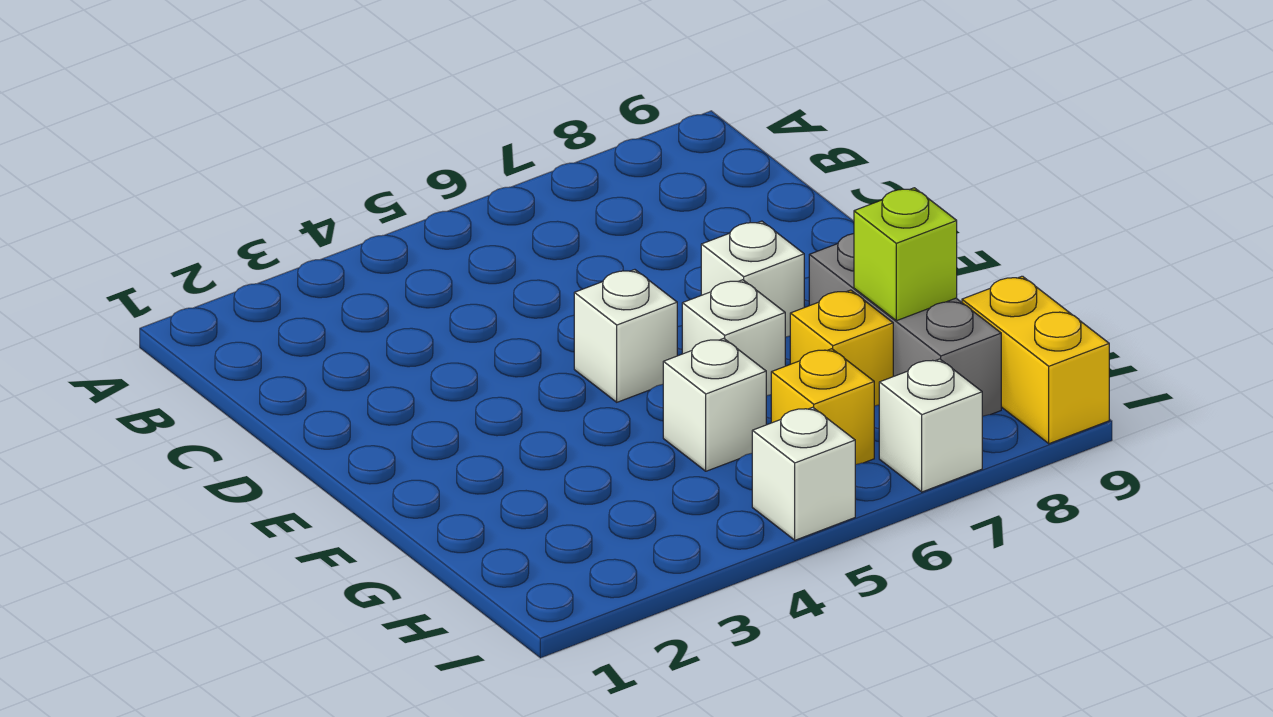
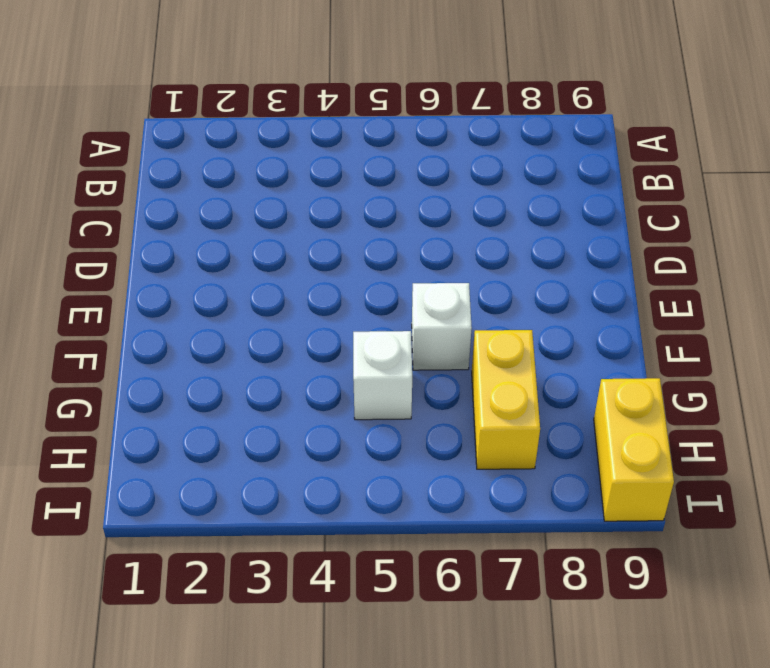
yellow brick G7:H7 level 1 -> yellow brick G7 level 1
none -> white brick E5 level 1
none -> white brick E7 level 1

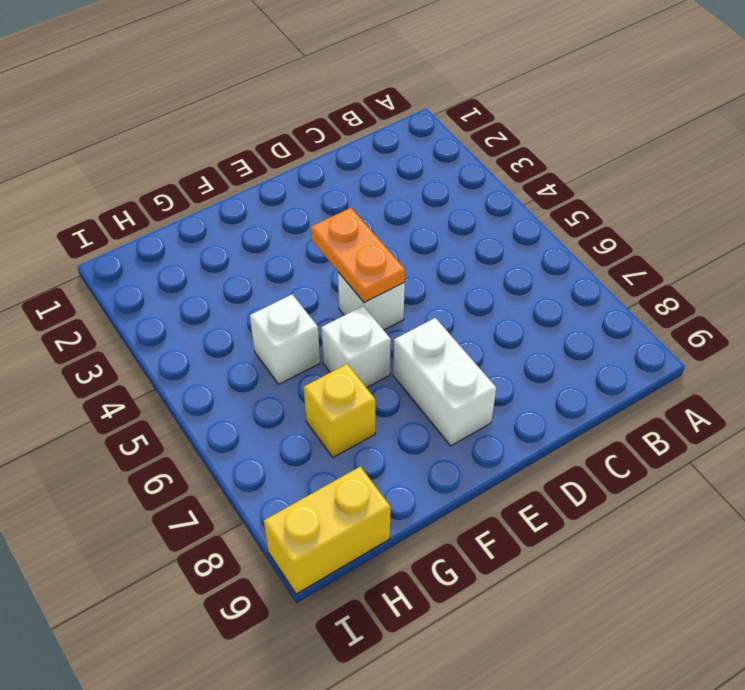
orange plate E4:E5 level 2 -> none
white brick E7:E8 level 1 -> white brick E7 level 1
none -> grey brick F8:H8 level 1
none -> yellow brick H6 level 1

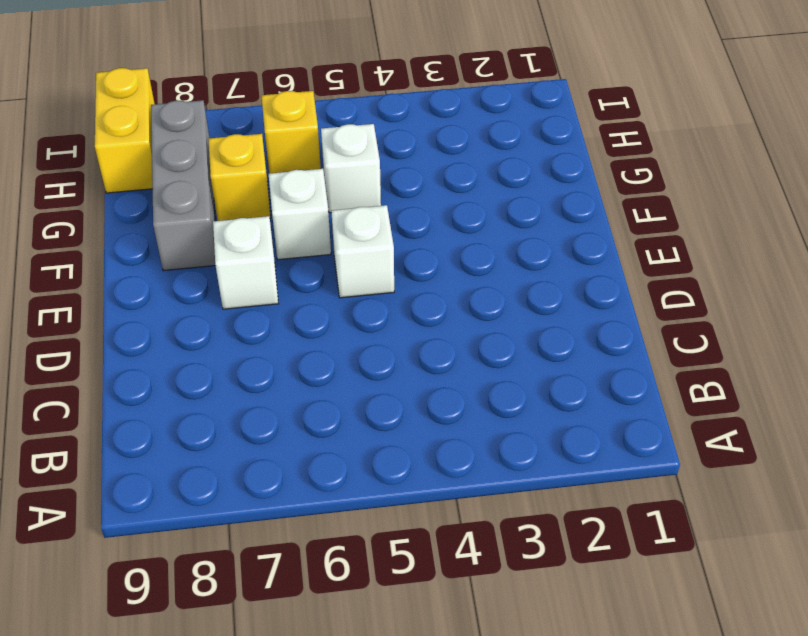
none -> white brick I5 level 1
none -> white brick I7 level 1

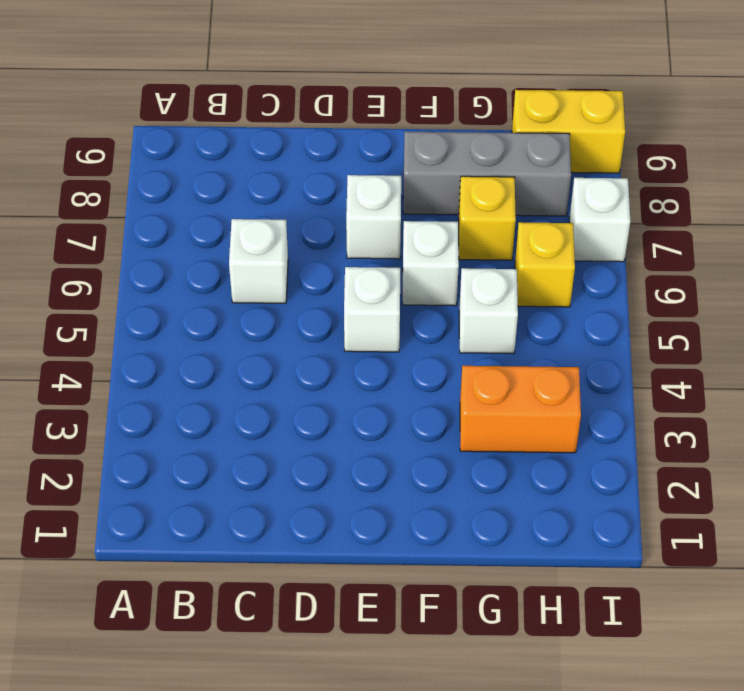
white brick C6 level 1 -> white brick I5 level 1
orange brick G3:H3 level 1 -> none
none -> lime brick G8 level 2

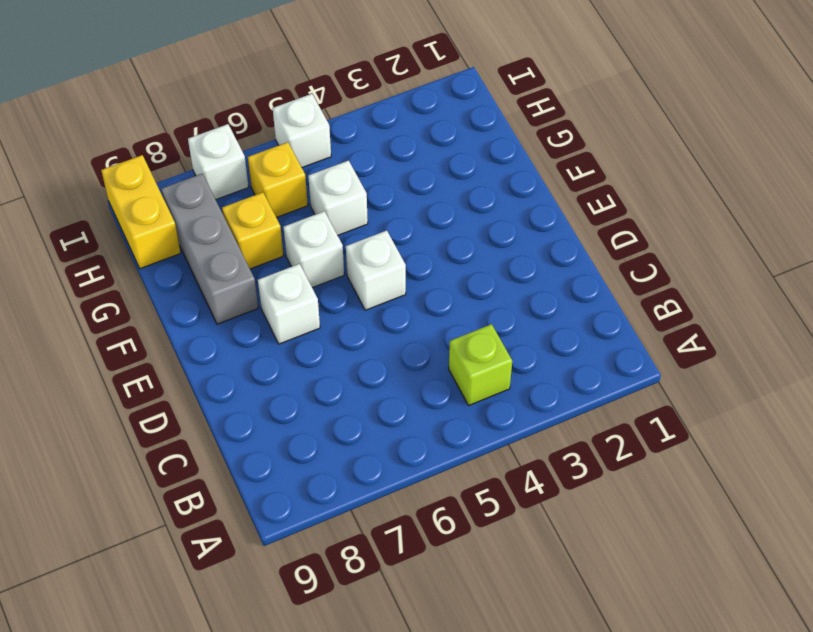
lime brick B4 level 1 -> lime brick G8 level 2

